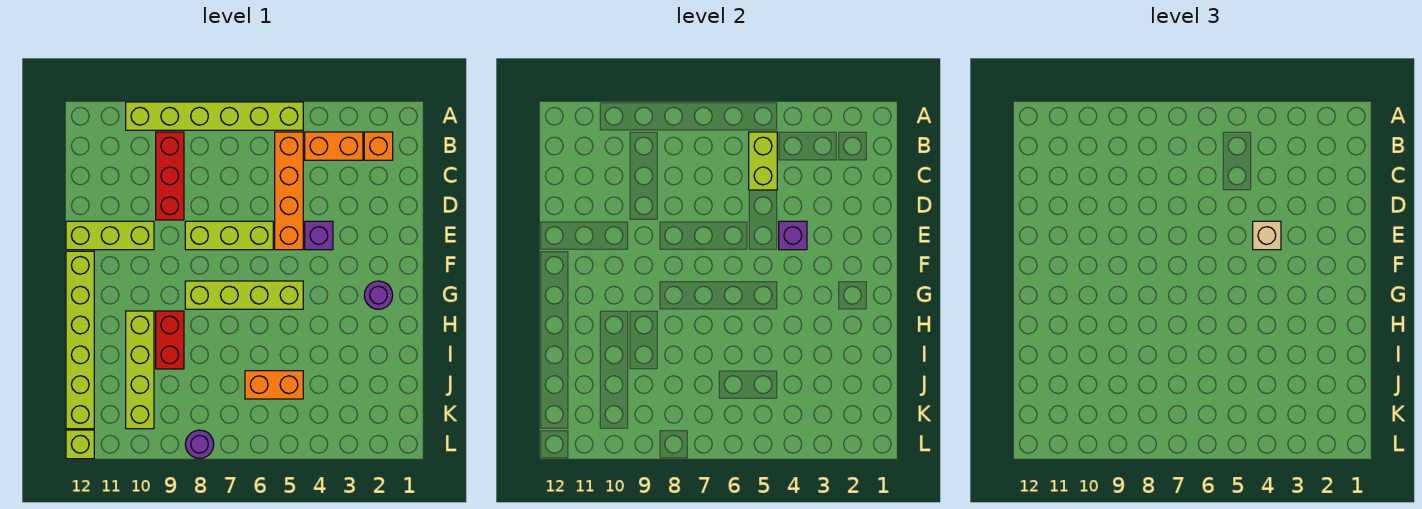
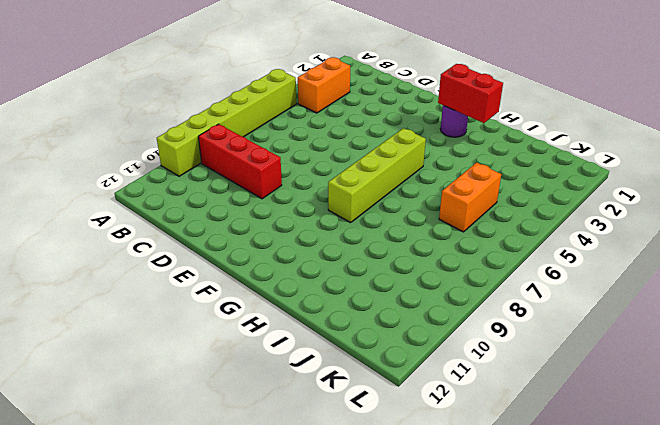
red brick G2:H2 level 2 -> red brick H9:I9 level 1
none -> orange brick B2 level 1
none -> orange brick B5:E5 level 1
none -> purple brick E4 level 1

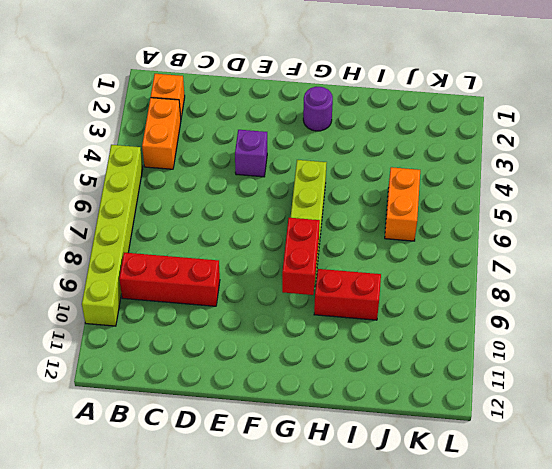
red brick G8:G9 level 2 -> none
none -> orange brick B5:E5 level 1
none -> lime brick E6:E8 level 1
none -> lime brick E10:E12 level 1

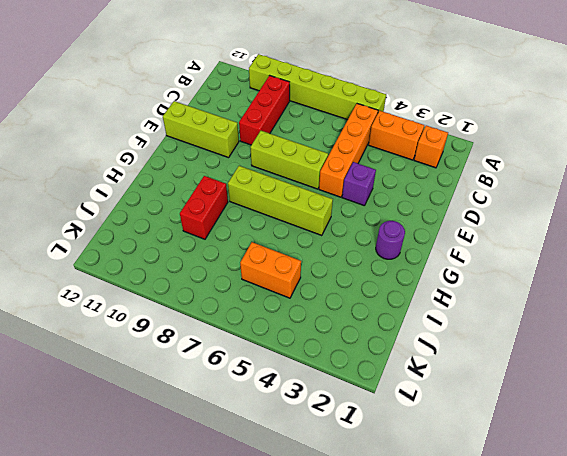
none -> lime brick F12:K12 level 1
none -> lime brick H10:K10 level 1
none -> purple round brick L8 level 1

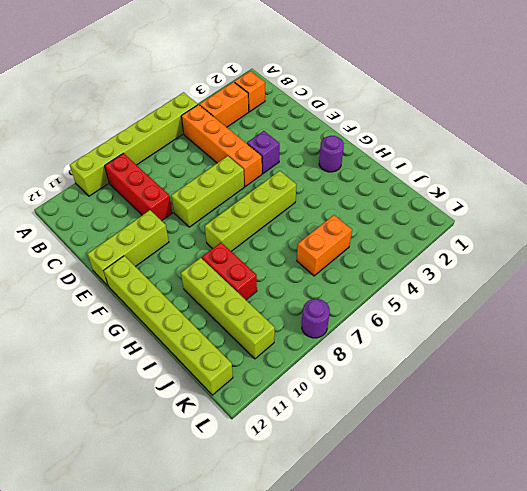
none -> lime brick L12 level 1
none -> lime brick B5:C5 level 2
none -> purple brick E4 level 2

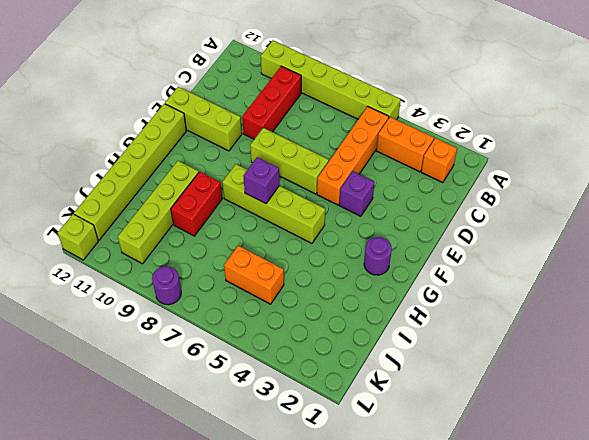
purple brick G7 level 2 -> purple brick E4 level 2
none -> lime brick B5:C5 level 2
none -> tan brick E4 level 3

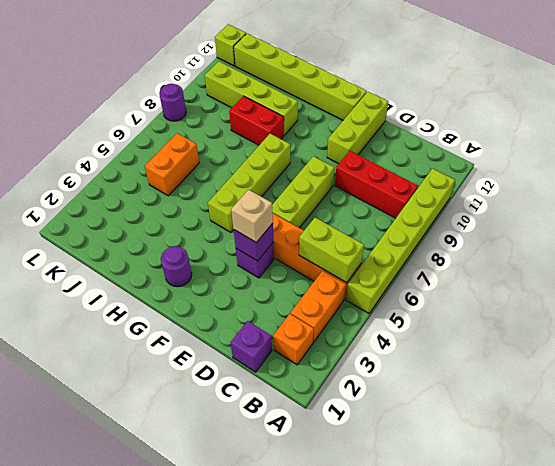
purple brick C1 level 1 -> none

